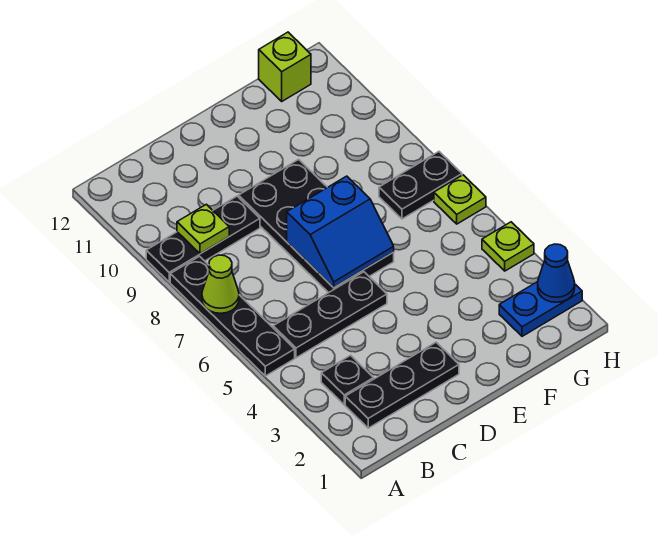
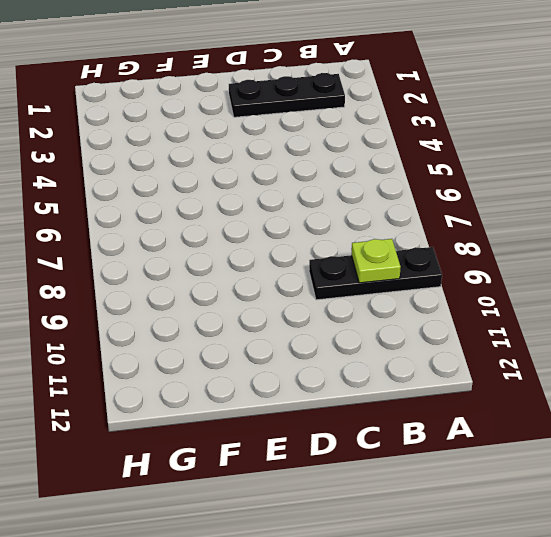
none -> black plate A5:A8 level 1
none -> black plate B3 level 1
none -> black plate B5:D5 level 1

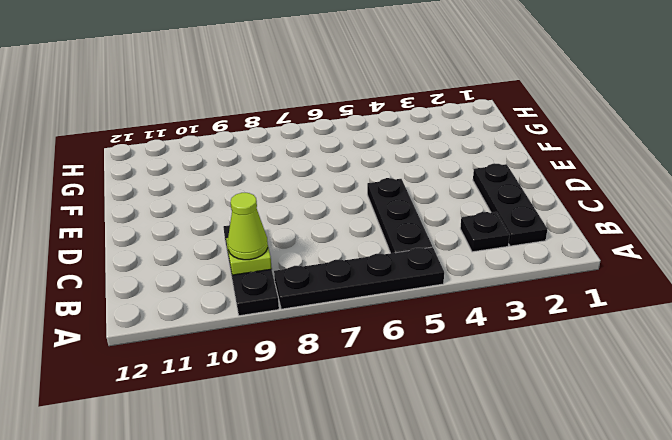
lime cone B9 level 3 -> lime cone A7 level 2
none -> black plate D6:E9 level 1
none -> blue plate G2:H2 level 1
none -> black plate G7:H7 level 1

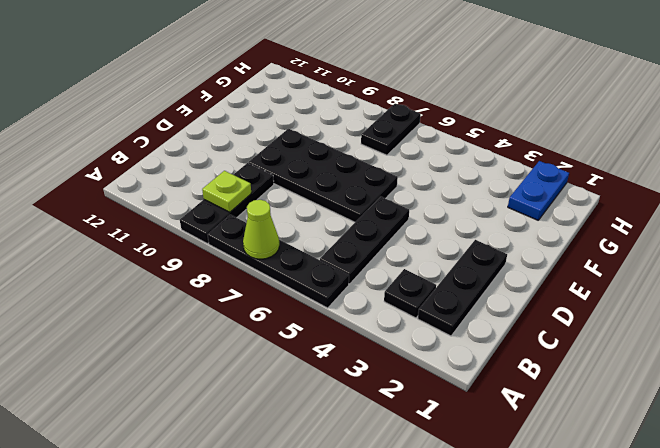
none -> lime brick G12 level 1
none -> lime plate H4 level 1
none -> lime plate H6 level 1

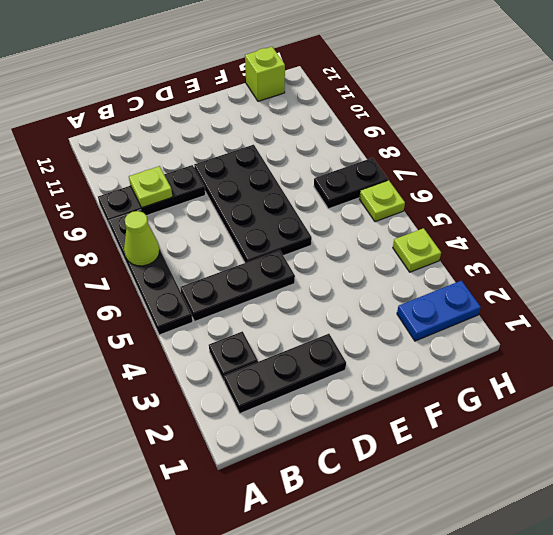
none -> blue slope D6:E7 level 2 top 7
none -> blue cone H2 level 2

